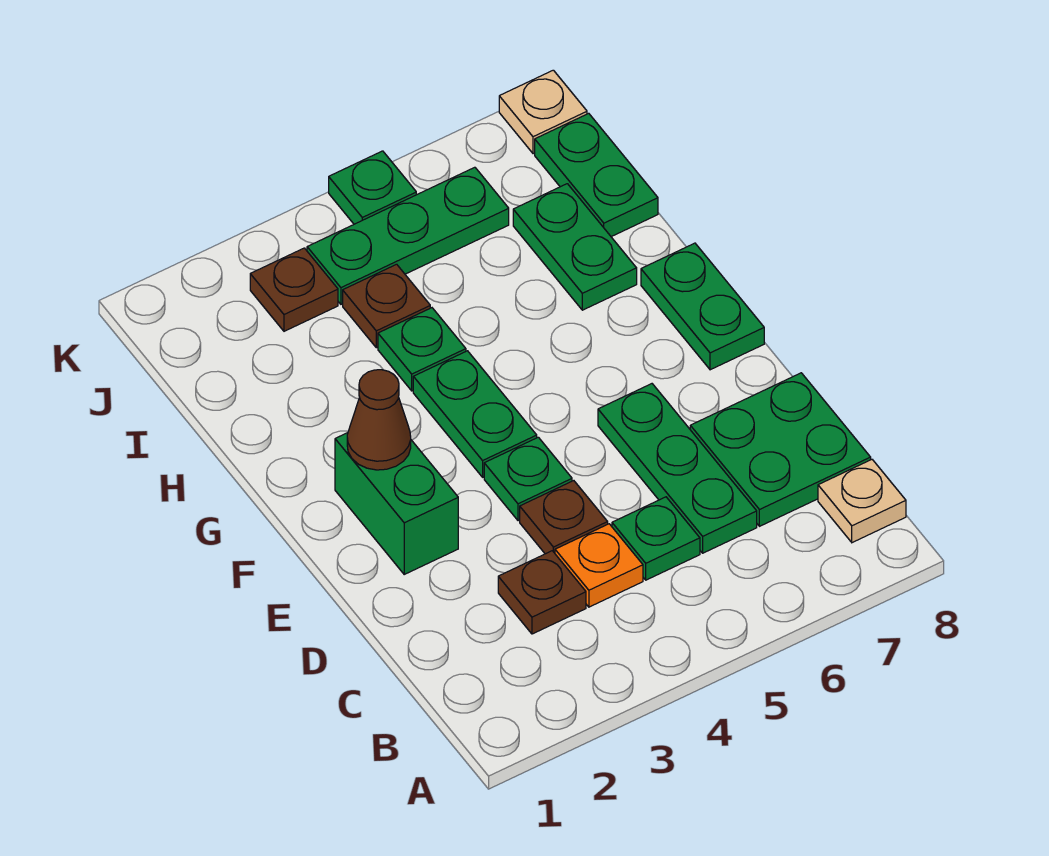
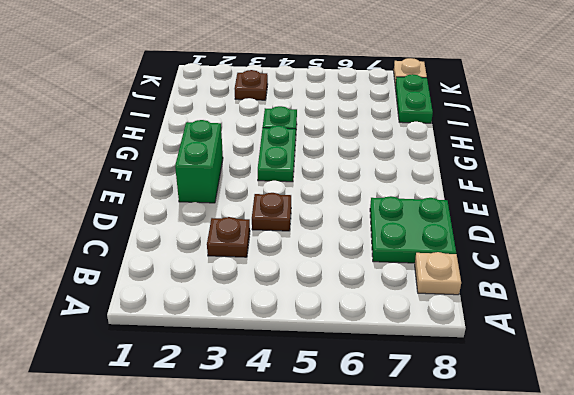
none -> orange plate C4 level 1
none -> green plate C5 level 1
none -> green plate C6:E6 level 1

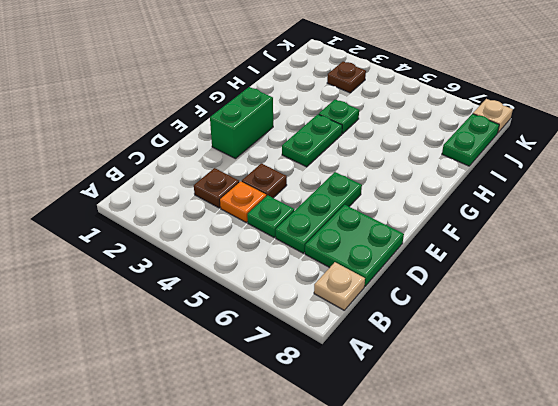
none -> green plate E4 level 1
none -> green plate F8:G8 level 1
none -> green plate H7:I7 level 1

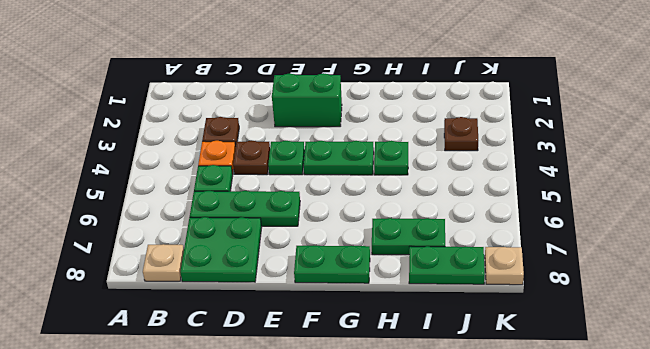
none -> brown plate I4 level 1
none -> green plate J4:J6 level 1
none -> green plate K5 level 1

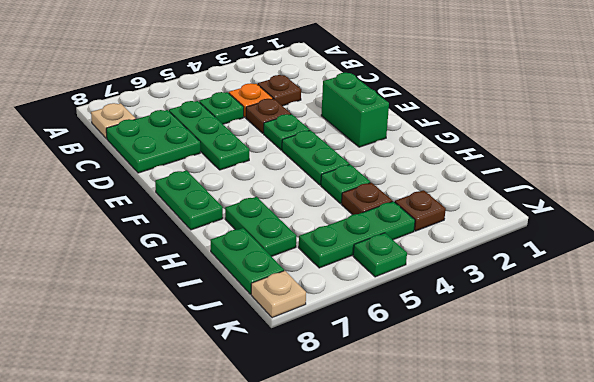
none -> brown cone F2 level 2

